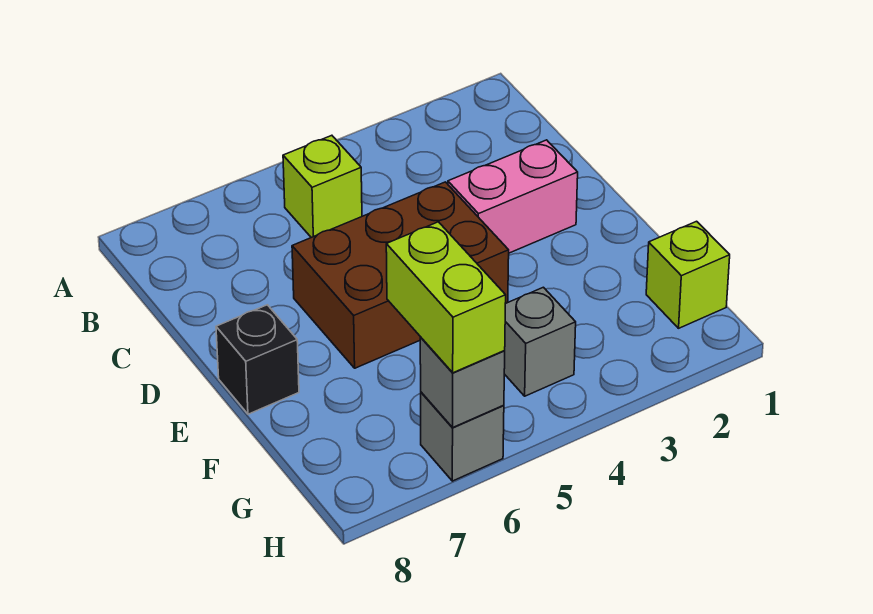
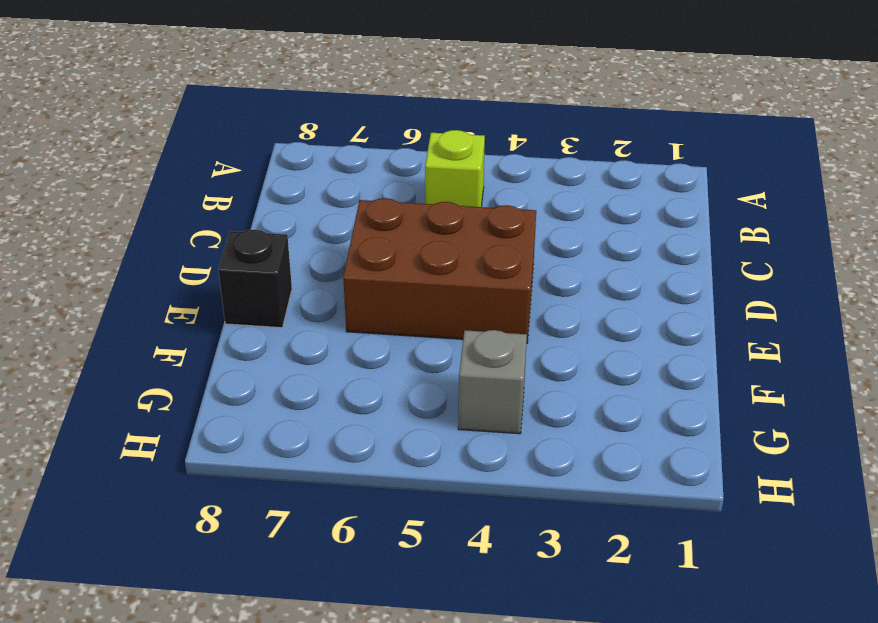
none -> pink brick D2:D3 level 1
none -> lime brick G1 level 1

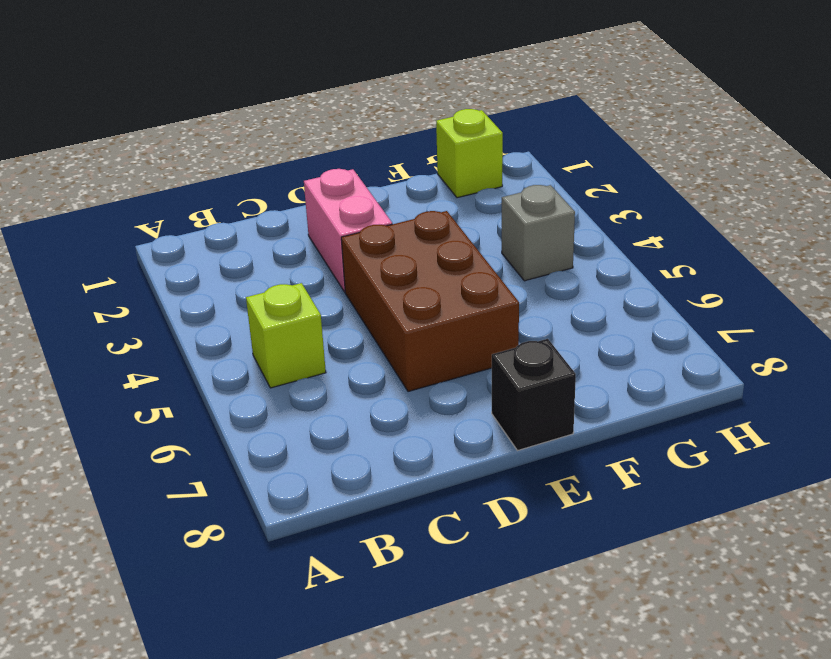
none -> grey brick H6 level 1
none -> grey brick H6 level 2

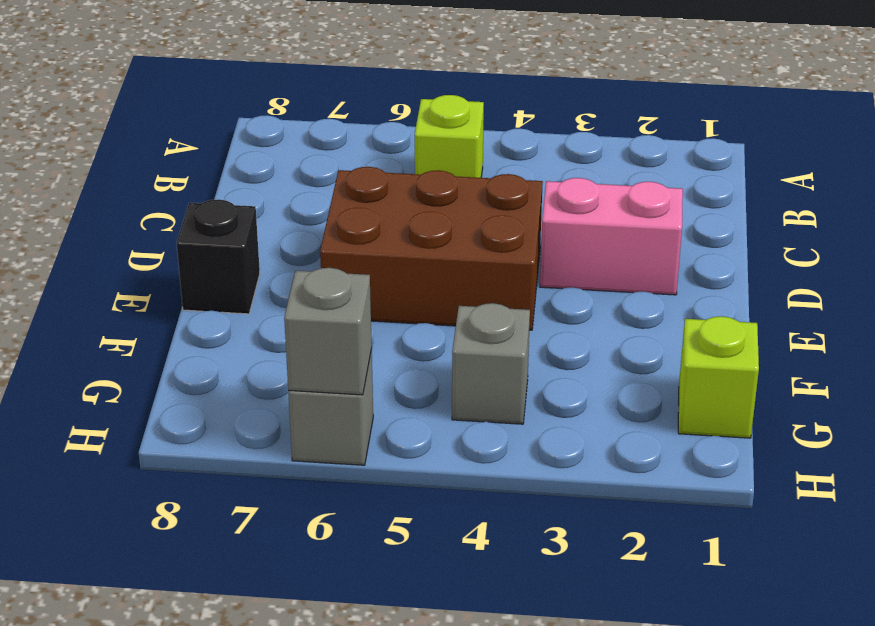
none -> lime brick G6:H6 level 3

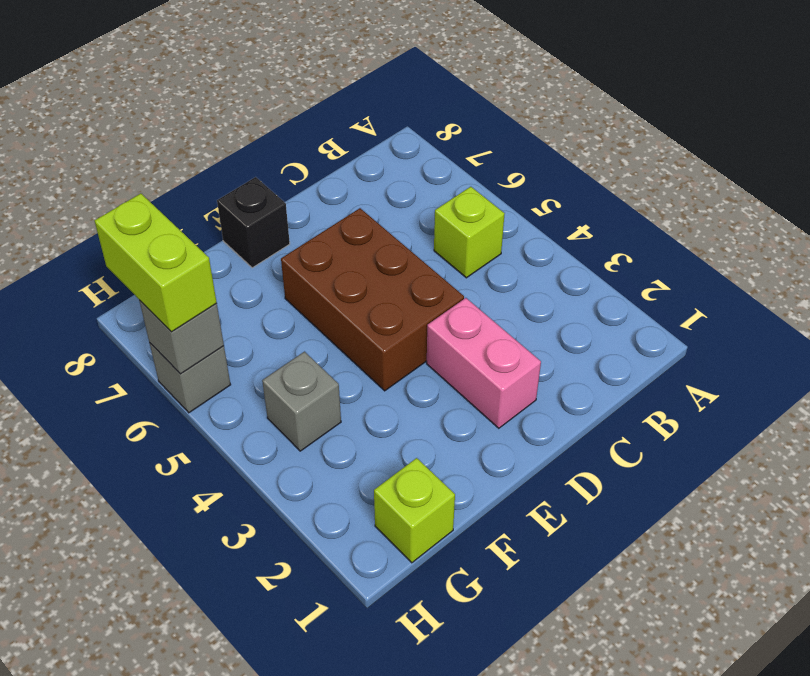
lime brick H6:H7 level 3 -> lime brick G6:H6 level 3

